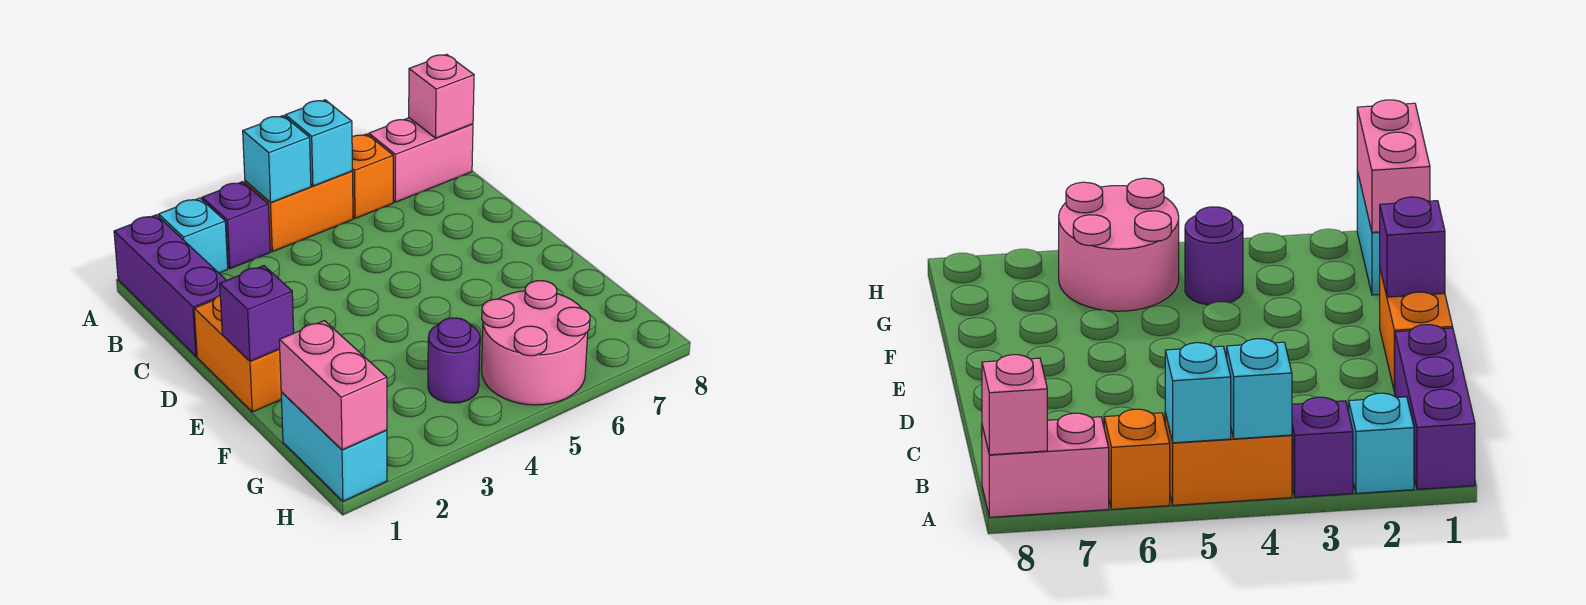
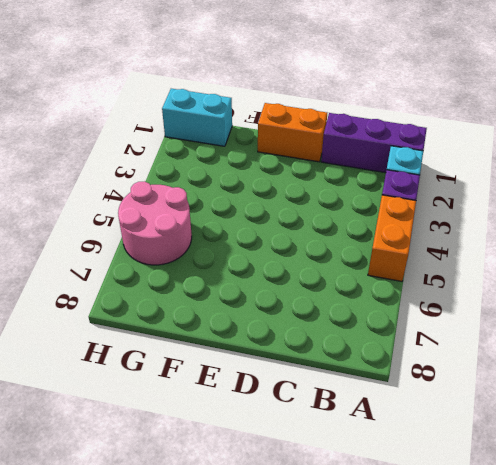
none -> orange brick A6 level 1
none -> pink brick A7:A8 level 1
none -> purple round brick G4 level 1

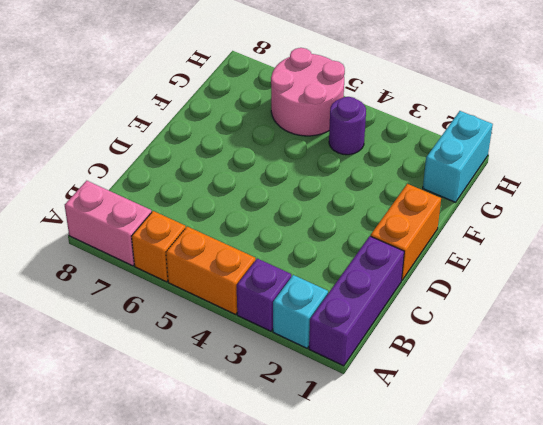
none -> cyan brick A4 level 2
none -> cyan brick A5 level 2
none -> pink brick A8 level 2

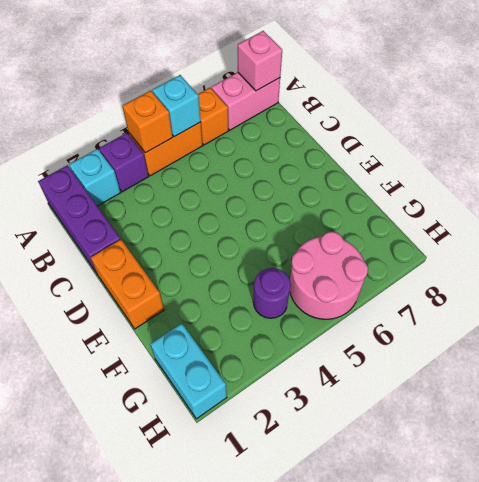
orange brick A4 level 2 -> cyan brick A4 level 2
none -> purple brick E1 level 2
none -> pink brick G1:H1 level 2

